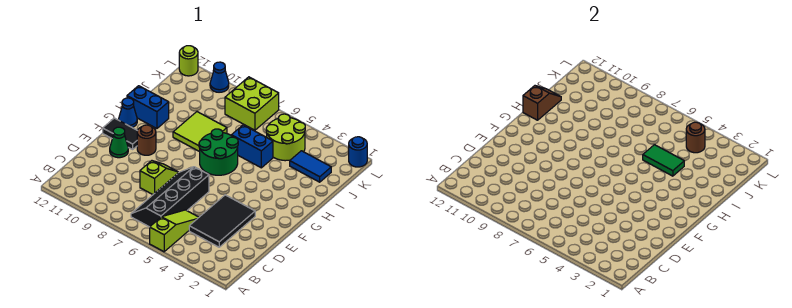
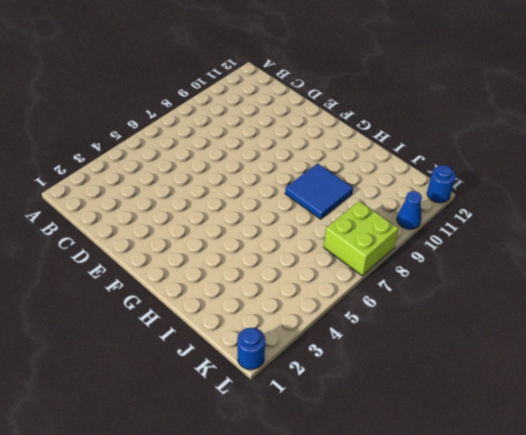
blue tile H8:I9 level 1 -> lime tile H8:I9 level 1
blue round brick L12 level 1 -> lime round brick L12 level 1
none -> lime slope A5:C5 level 1 top A
none -> black slope B6:E7 level 1 top 6
none -> black tile C3:E4 level 1

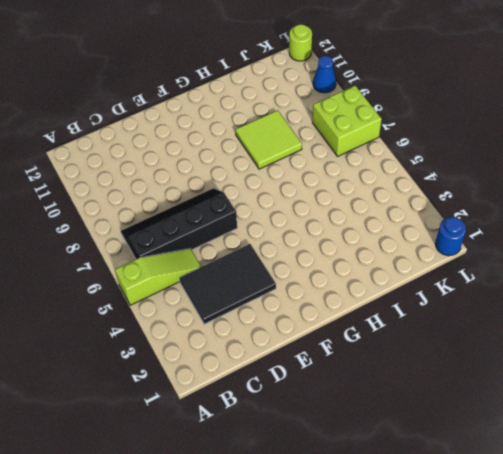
none -> lime slope D8:E8 level 1 top D
none -> green cone E11 level 1
none -> brown round brick F10 level 1

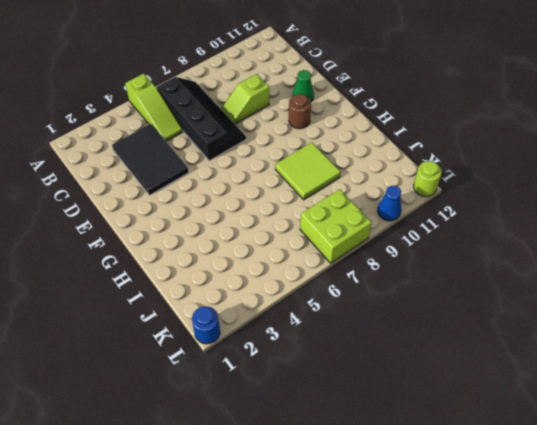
lime slope D8:D9 level 1 top 9 -> lime slope D8:E8 level 1 top D
none -> black tile F11:F12 level 1
none -> green round brick G6:H7 level 1
none -> blue cone G12 level 1

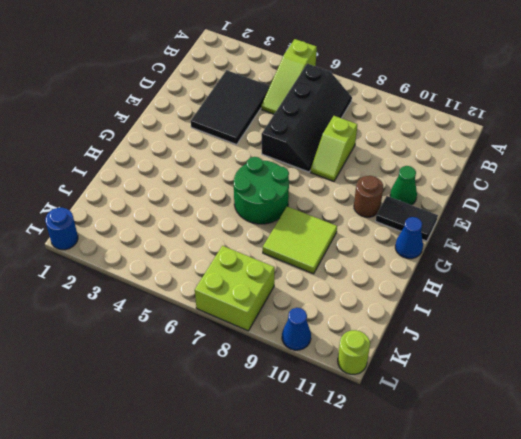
none -> blue brick H11:H12 level 1
none -> blue brick I5:I6 level 1
none -> blue tile J2:J3 level 1

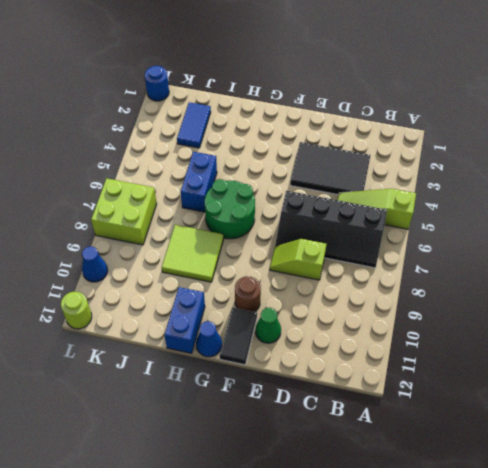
none -> lime round brick J4:K5 level 1
none -> brown slope H12:I12 level 2 top H
none -> green tile I4:I5 level 2

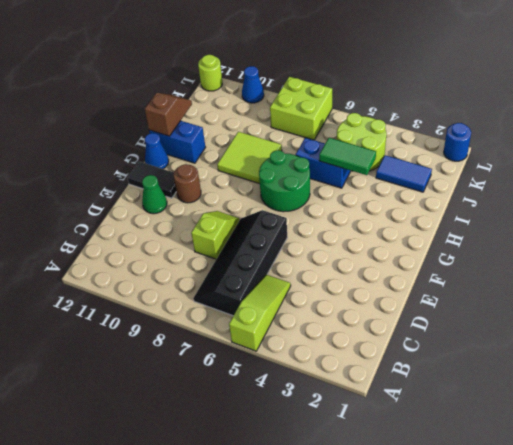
none -> black tile C3:E4 level 1
none -> brown round brick K4 level 2

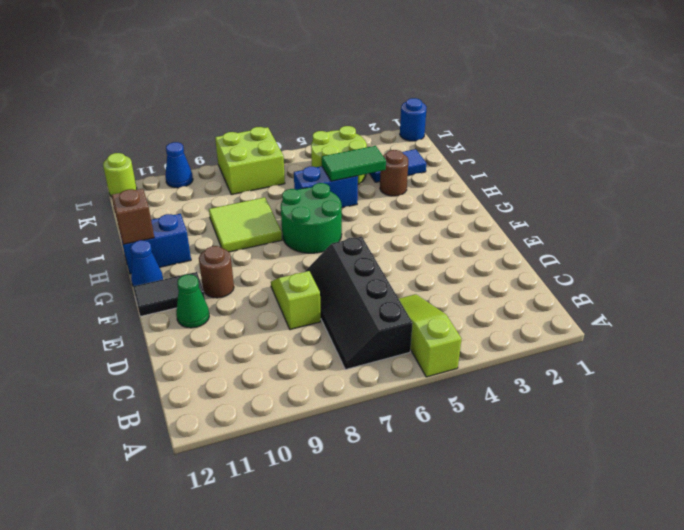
brown round brick I3 level 1 -> brown round brick K4 level 2
none -> black tile C3:E4 level 1

